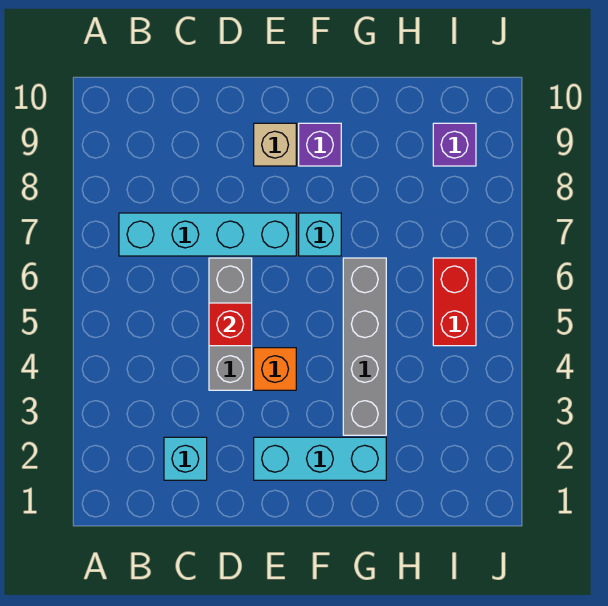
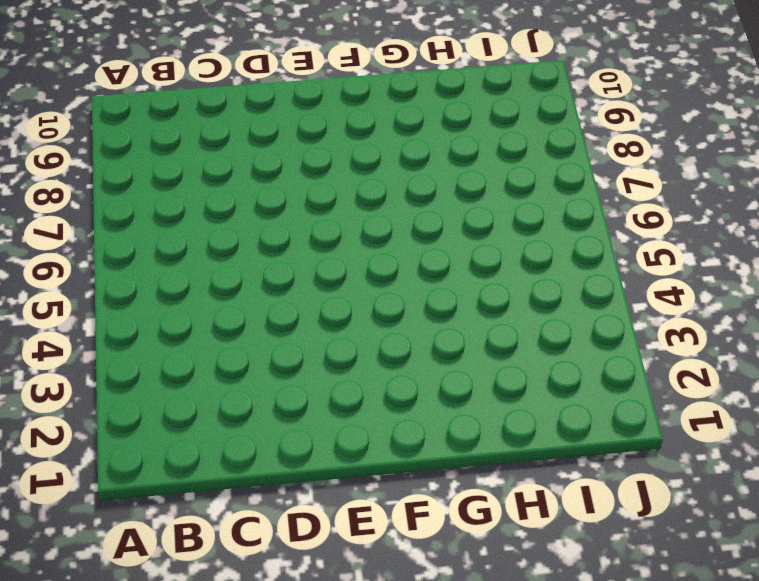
none -> cyan brick B7:E7 level 1
none -> cyan brick C2 level 1
none -> grey brick D4:D6 level 1

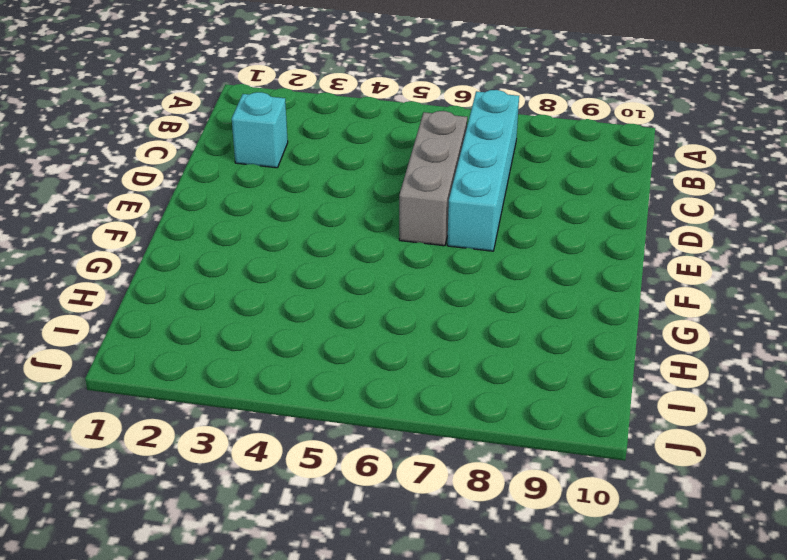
grey brick C6:E6 level 1 -> grey brick D4:D6 level 1
none -> cyan brick E2:G2 level 1
none -> orange brick E4 level 1
none -> tan brick E9 level 1

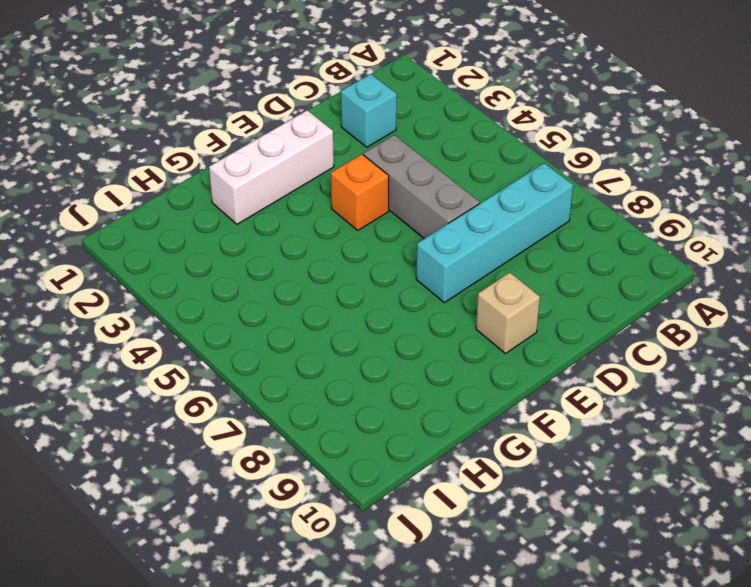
white brick E2:G2 level 1 -> cyan brick E2:G2 level 1
none -> cyan brick F7 level 1
none -> purple brick F9 level 1
none -> grey brick G3:G6 level 1

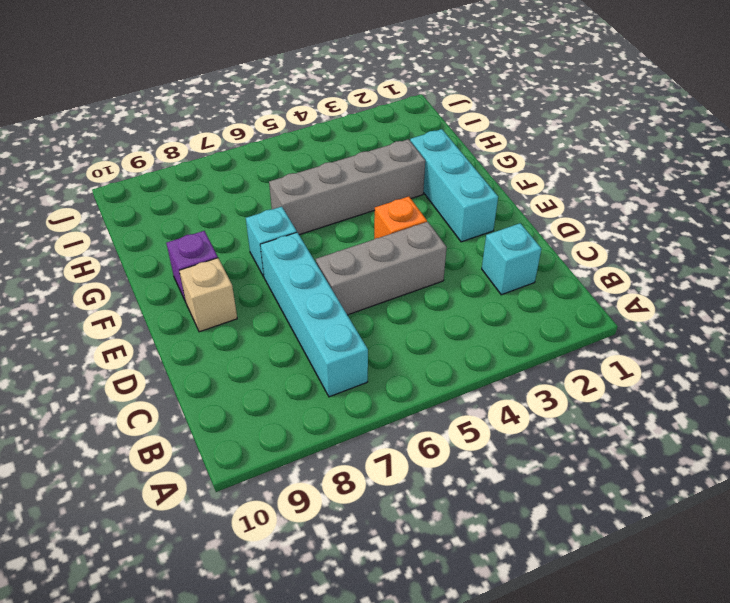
none -> red brick I5:I6 level 1
none -> purple brick I9 level 1
none -> red brick D5 level 2

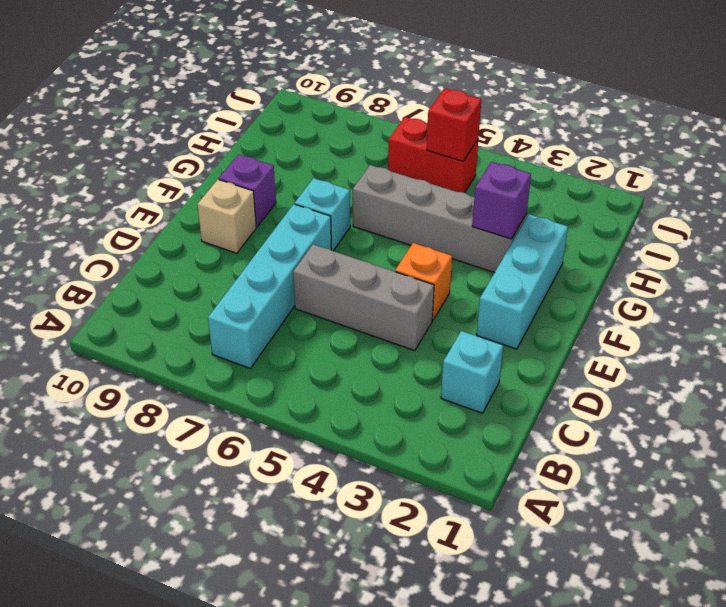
purple brick G3 level 2 -> purple brick I9 level 1
red brick I5 level 2 -> red brick D5 level 2

